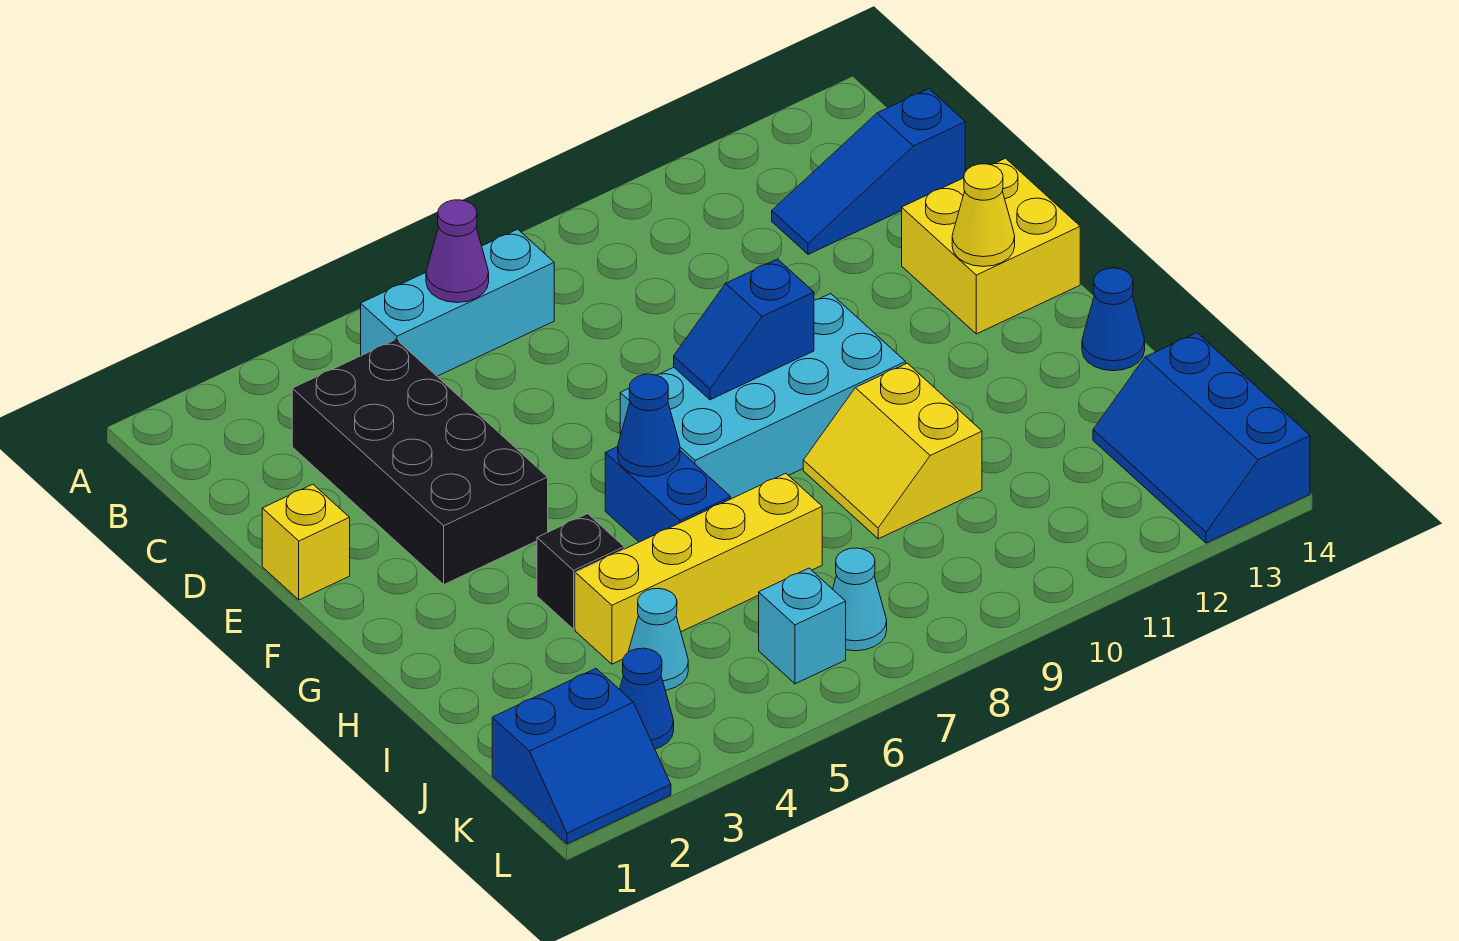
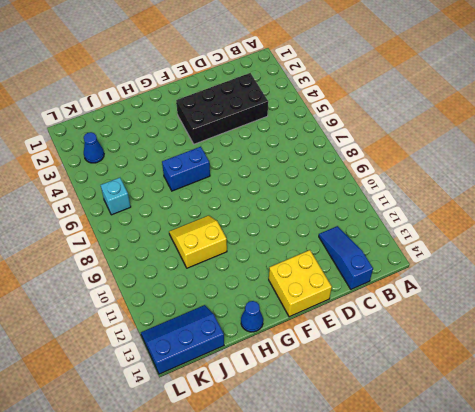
none -> cyan brick B5:B7 level 1
none -> yellow brick E1 level 1
none -> cyan brick F7:G10 level 1

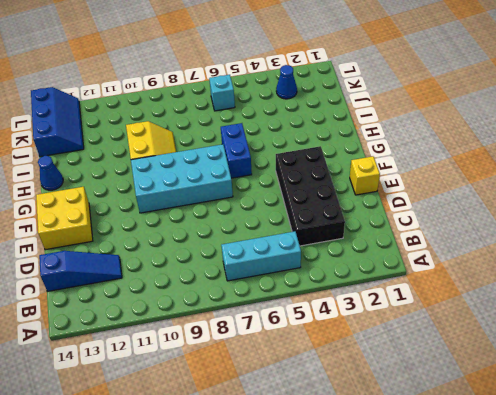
none -> black brick H4 level 1
none -> yellow brick I4:I7 level 1
none -> cyan cone J4 level 1

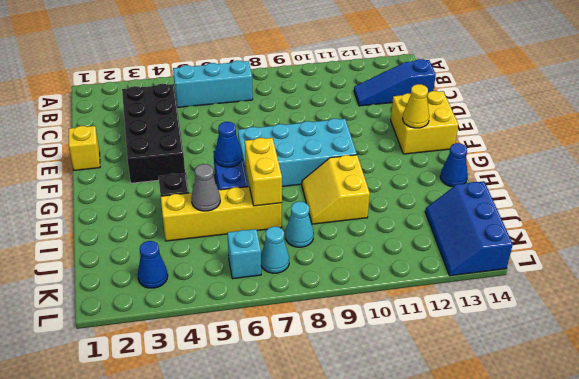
yellow brick H7:I7 level 2 -> none
grey cone I5 level 2 -> none
cyan cone J8 level 1 -> cyan cone J4 level 1
none -> blue slope K1:L2 level 1 top K
none -> purple cone B6 level 2
none -> blue slope F8:F9 level 2 top 9

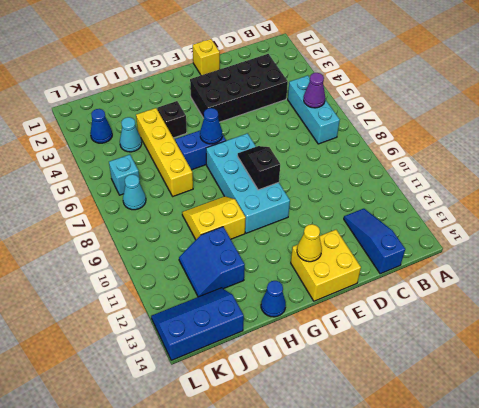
black slope F8:F9 level 2 top 9 -> blue slope F8:F9 level 2 top 9
blue slope I11:J12 level 1 top I -> blue slope K1:L2 level 1 top K

